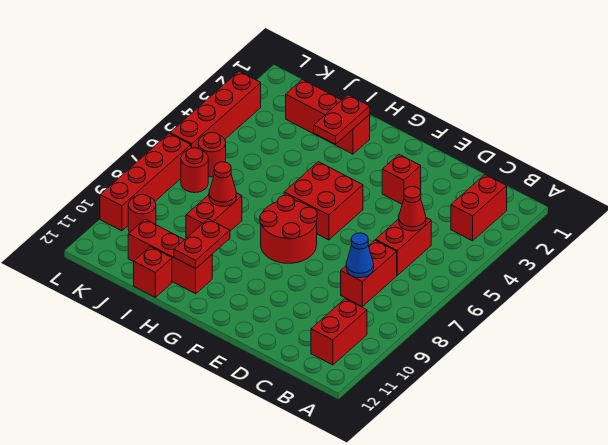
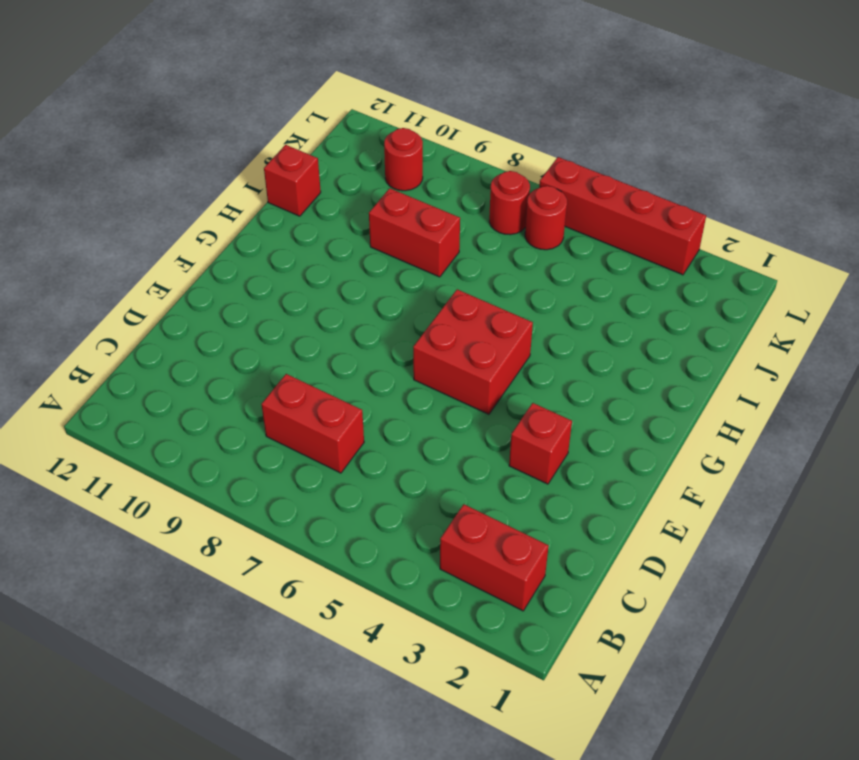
none -> red brick B10:B11 level 1
none -> red brick C5:C6 level 1
none -> red round brick F7:G8 level 1

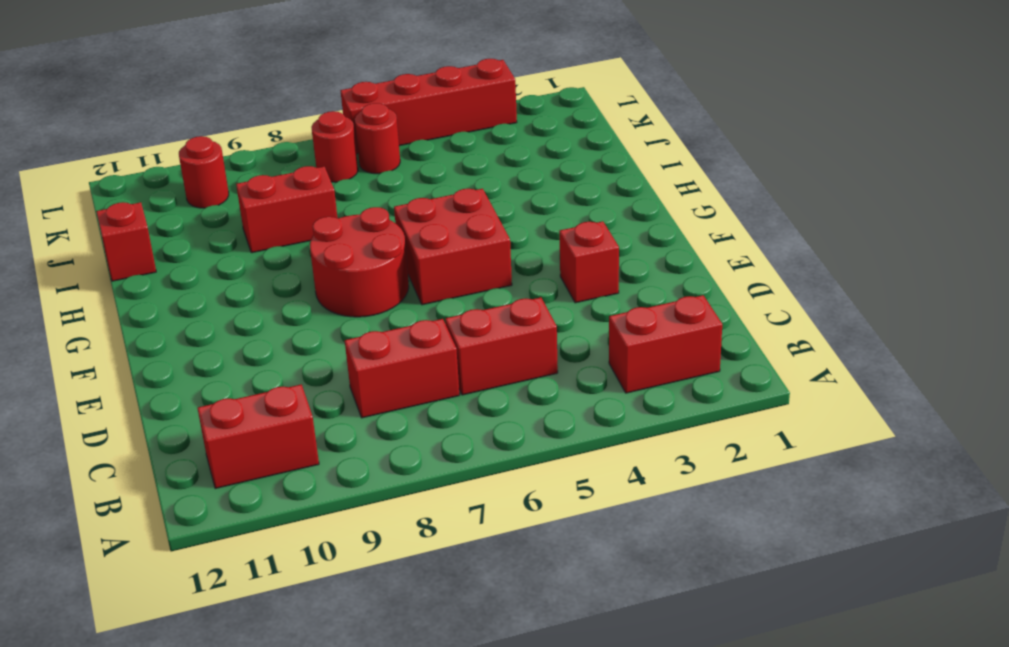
none -> red brick H2:J2 level 1
none -> red brick H11:J11 level 1
none -> red brick L7:L10 level 1

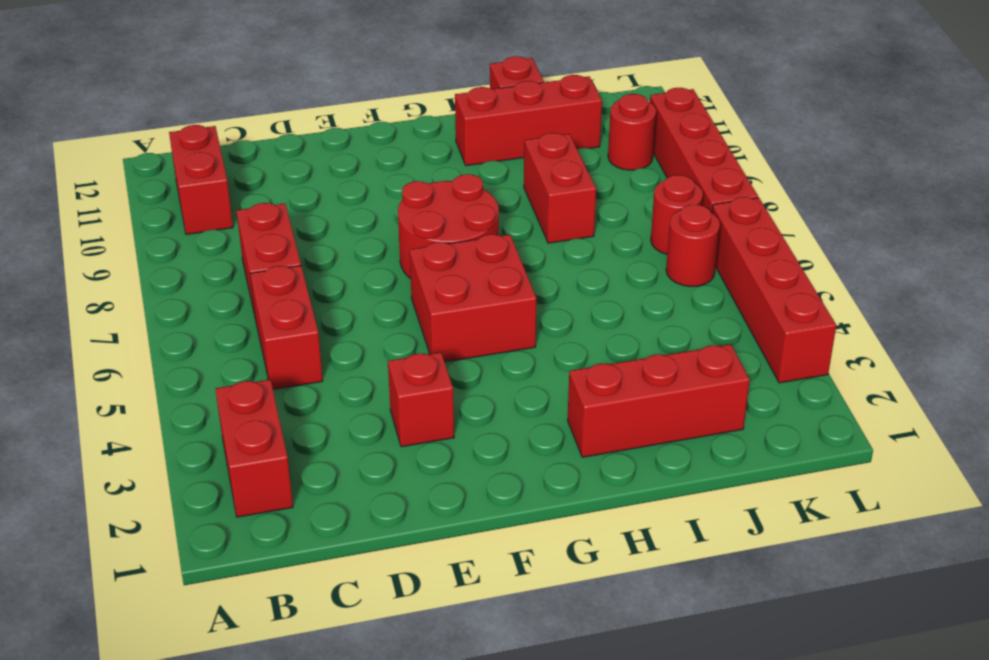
none -> red cone C5 level 2
none -> blue cone C8 level 2
none -> red plate H2:H3 level 2

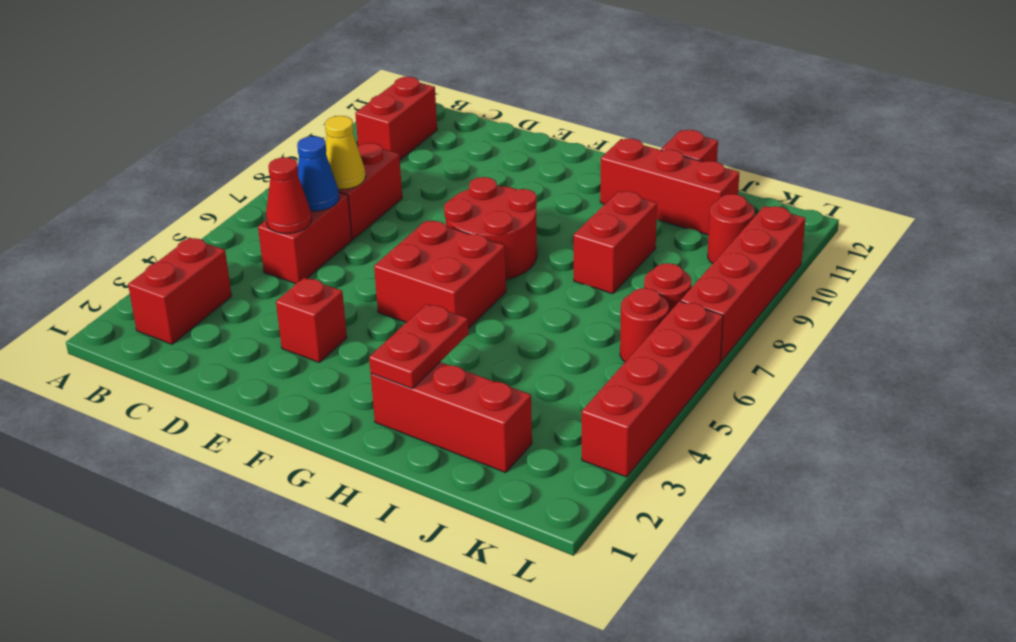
blue cone C6 level 2 -> blue cone C8 level 2
yellow cone C7 level 2 -> none
none -> red plate H10:H11 level 2
none -> red cone I8 level 2

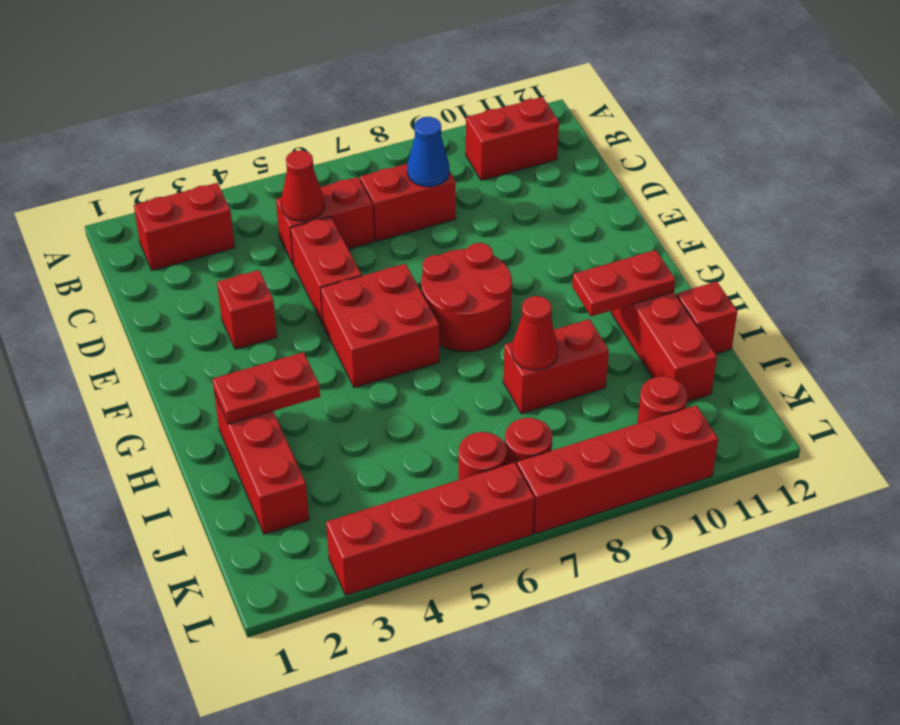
red brick D5:E5 level 1 -> none

